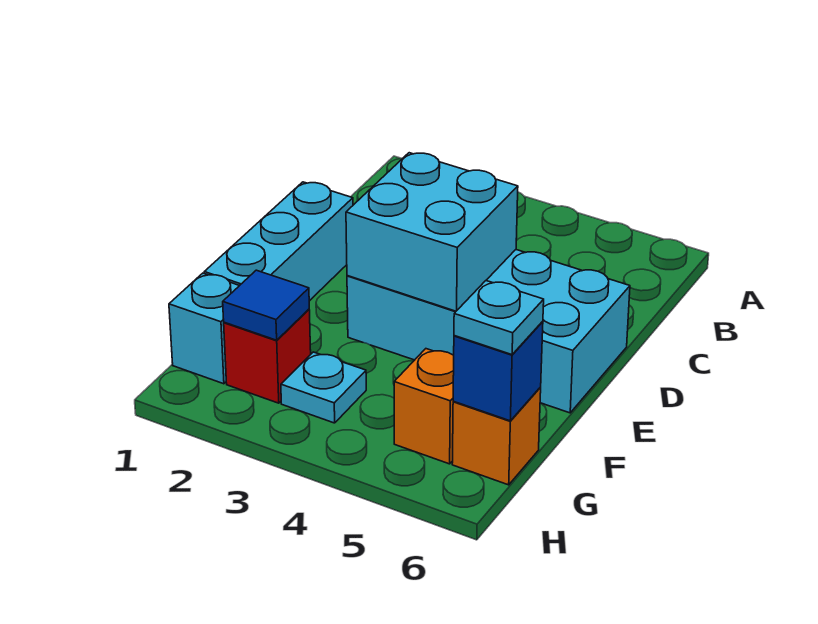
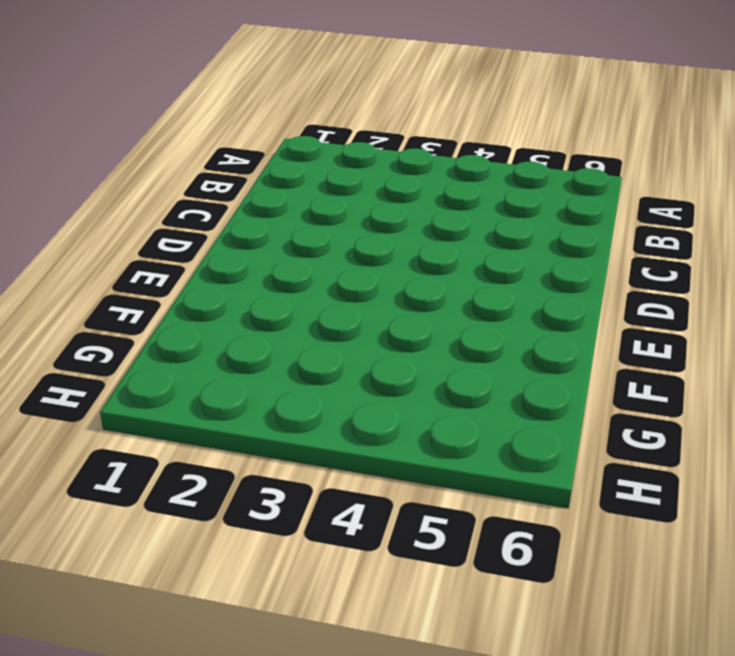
none -> cyan brick D1:F1 level 1
none -> cyan brick D3:E6 level 1

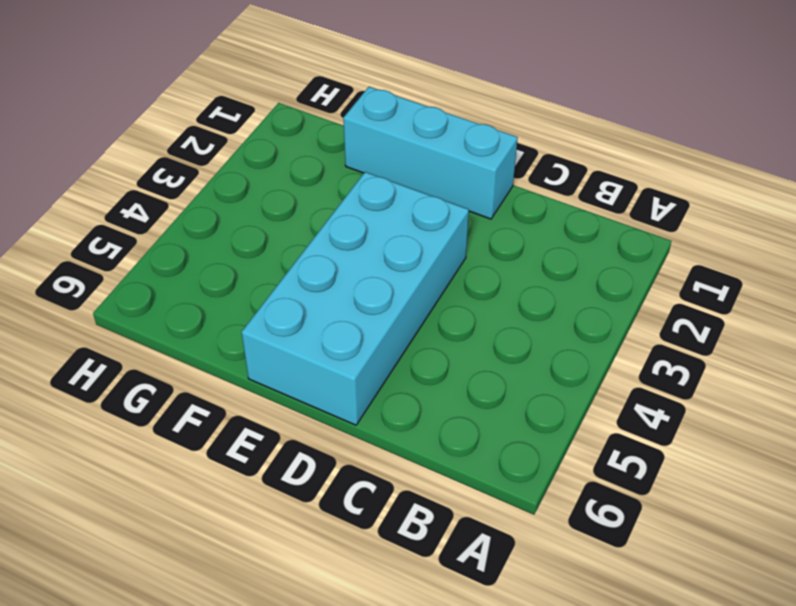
none -> cyan brick G1 level 1
none -> red brick G2 level 1

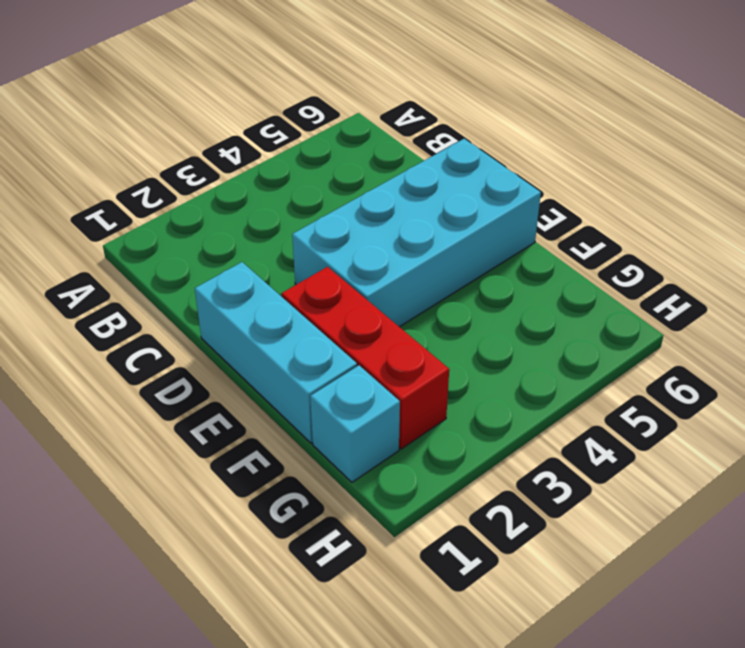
red brick E2:G2 level 1 -> red brick G2 level 1
none -> cyan plate G3 level 1
none -> orange brick G5 level 1

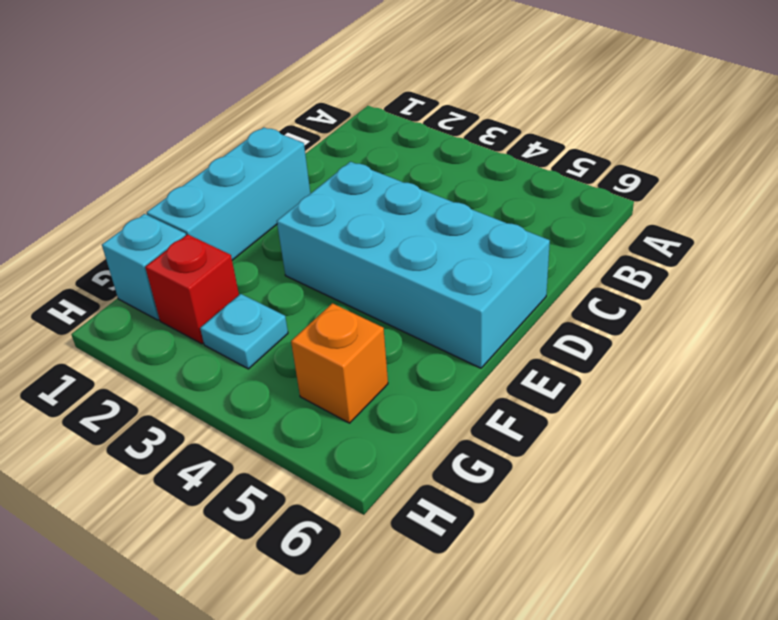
none -> orange brick G6 level 1
none -> cyan brick D3:E4 level 2

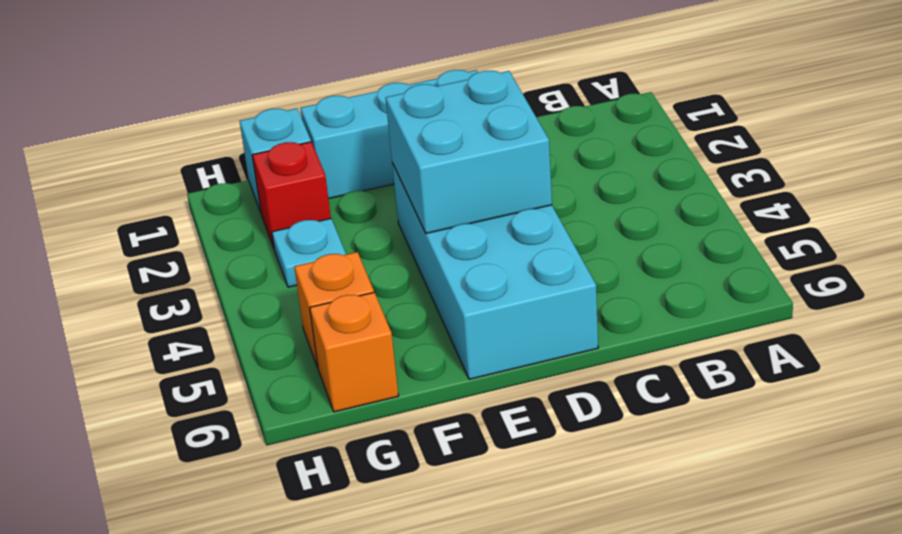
none -> blue tile G2 level 2
none -> blue brick G6 level 2

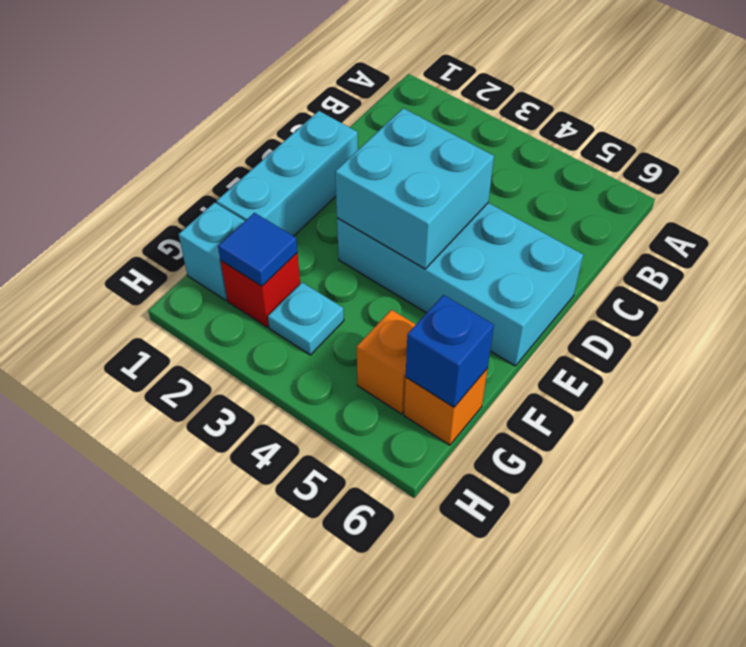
none -> cyan plate G6 level 3

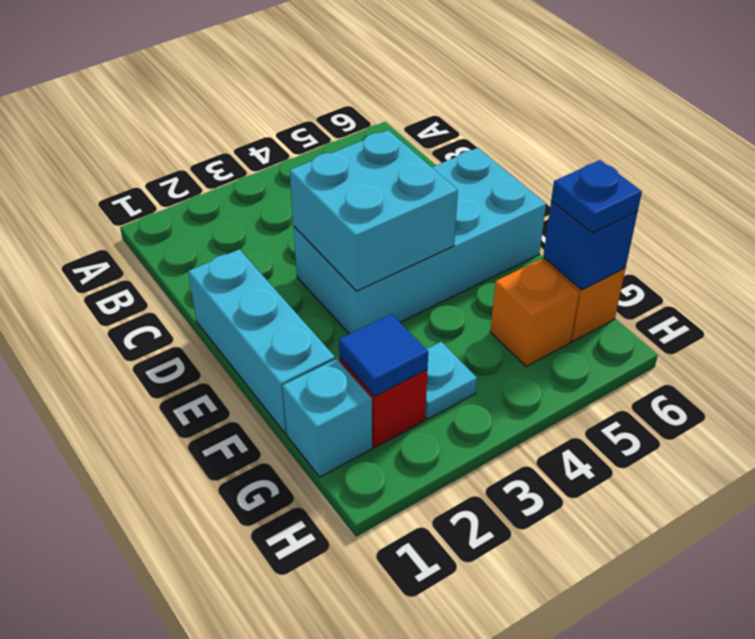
blue plate G6 level 3 -> cyan plate G6 level 3

